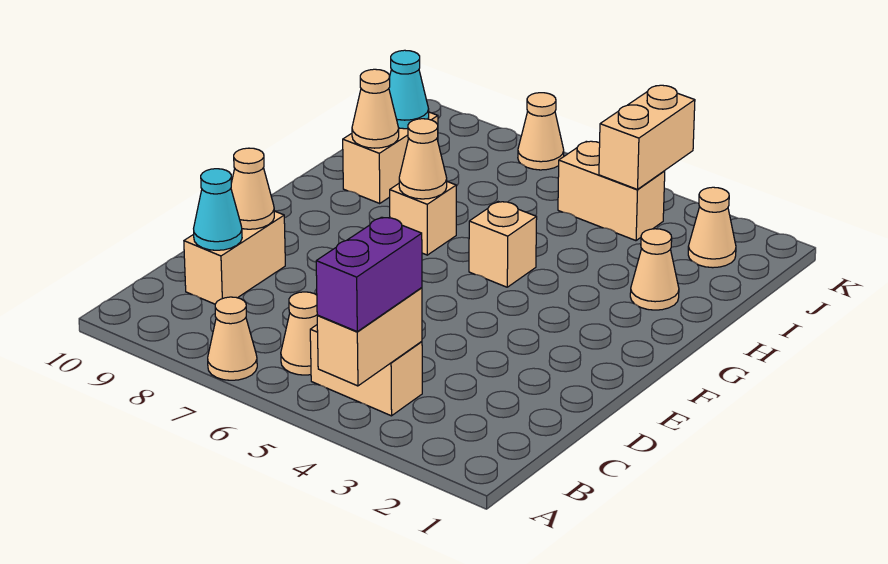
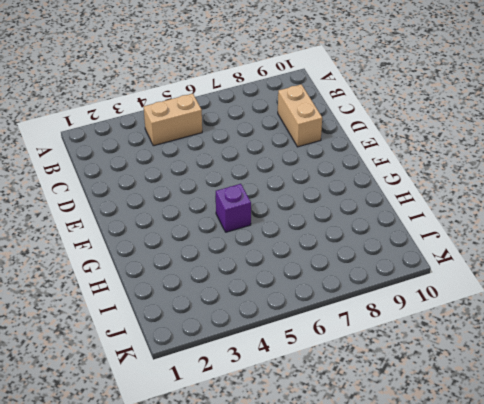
purple brick G5 level 1 -> tan brick G5 level 1
none -> tan cone A7 level 1
none -> tan cone B6 level 1
none -> tan brick G7 level 1

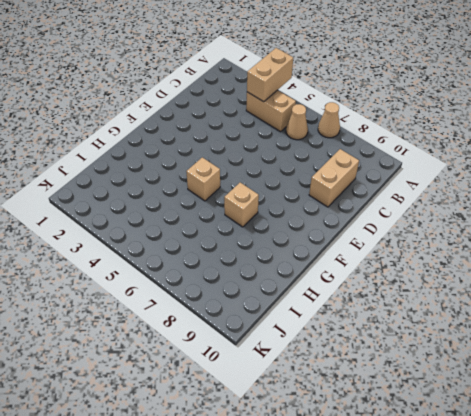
none -> tan cone H2 level 1
none -> tan brick H9:I9 level 1
none -> tan cone J2 level 1

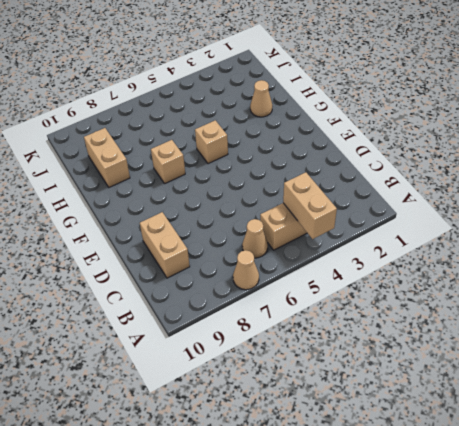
none -> tan cone J2 level 1
none -> tan brick J4:J5 level 1
none -> tan cone K7 level 1

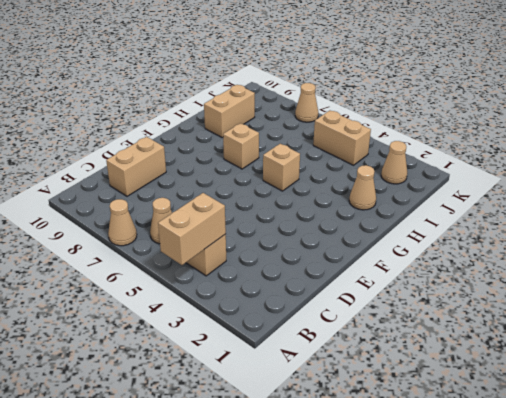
none -> cyan cone C9 level 2
none -> tan cone D9 level 2
none -> tan cone G7 level 2

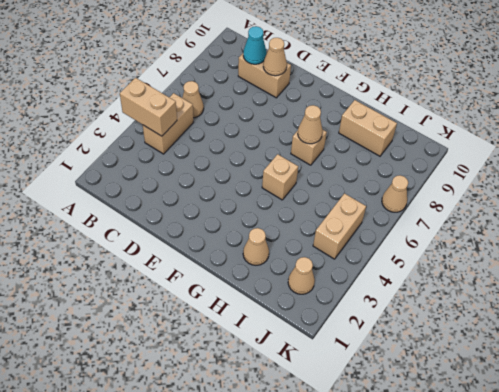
none -> tan cone A7 level 1
none -> tan cone H9 level 2
none -> cyan cone I9 level 2

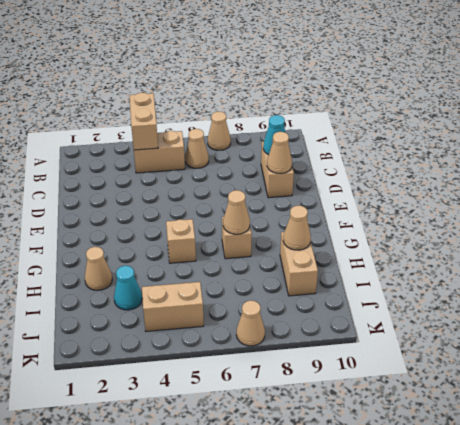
cyan cone I3 level 1 -> cyan cone I9 level 2
none -> tan cone J2 level 1
none -> tan brick J4:K4 level 2
none -> purple brick A4:B4 level 3

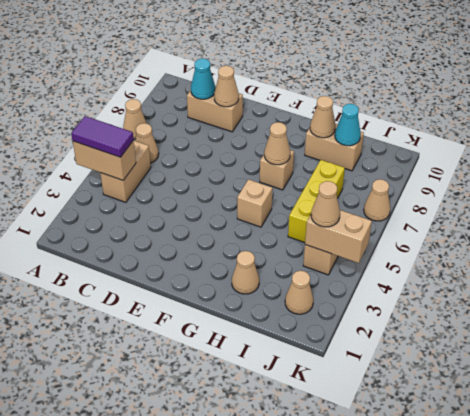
purple tile A4:B4 level 3 -> purple brick A4:B4 level 3
yellow brick I5:I7 level 1 -> none
tan cone J4 level 3 -> none

